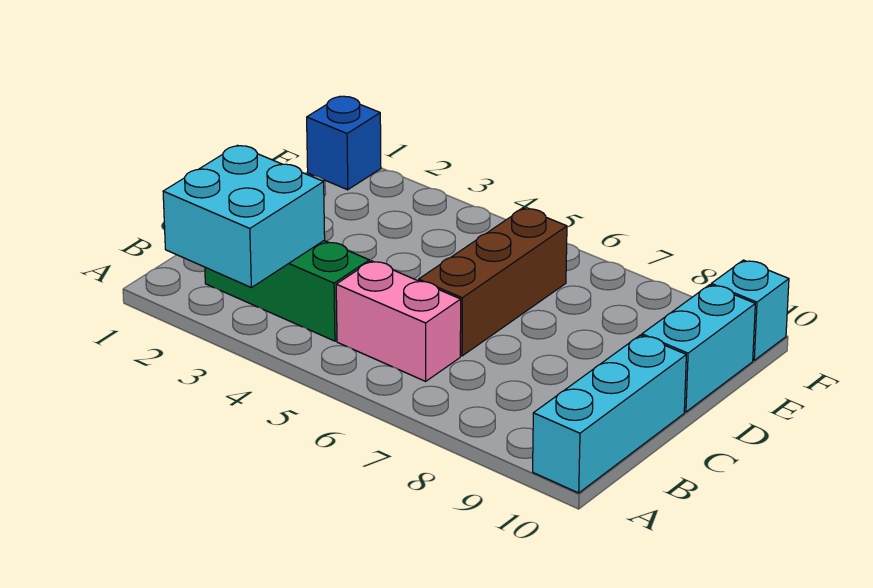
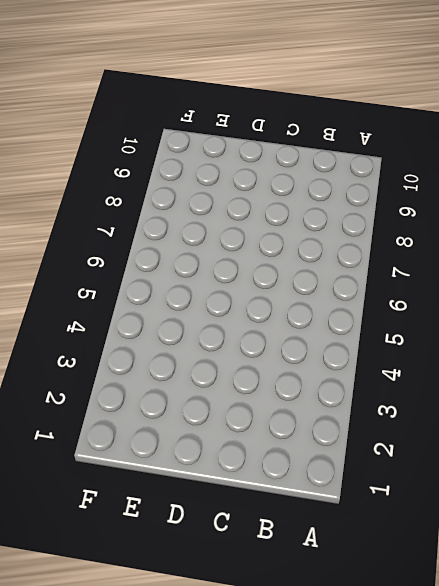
none -> cyan brick A10:C10 level 1
none -> green brick B2:B4 level 1

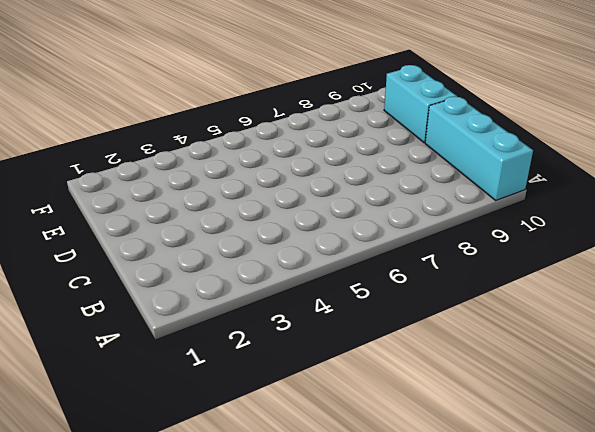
none -> green brick B2:B4 level 1
none -> pink brick B5:B6 level 1

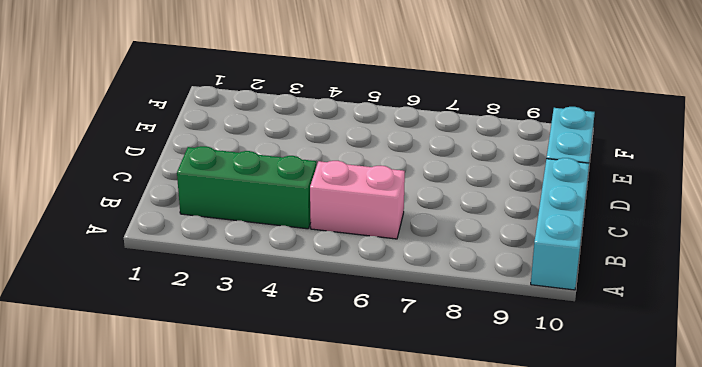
none -> brown brick C6:E6 level 1
none -> blue brick F1 level 1

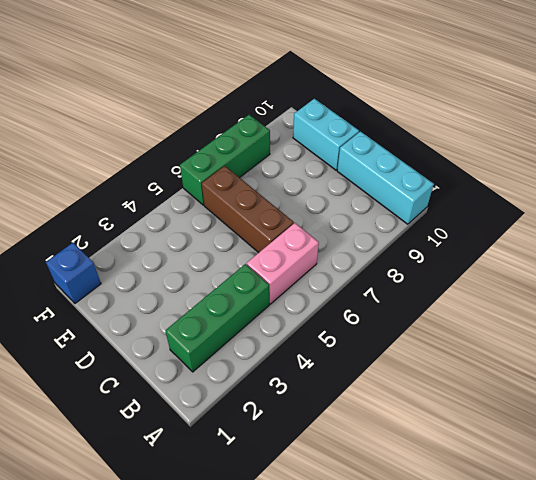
green brick F6:F8 level 1 -> none
none -> cyan brick F10 level 1
none -> cyan brick A2:B3 level 2

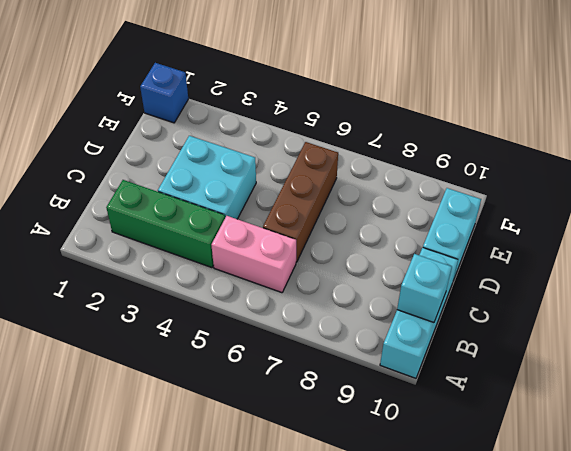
cyan brick B10 level 2 -> cyan brick F10 level 1
cyan brick C3:D4 level 1 -> cyan brick A2:B3 level 2

